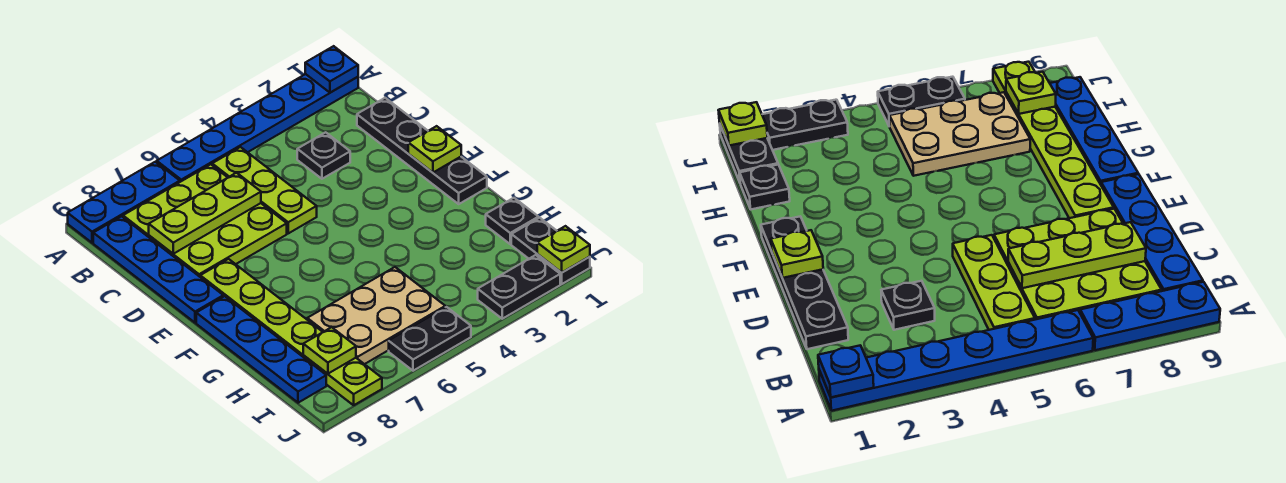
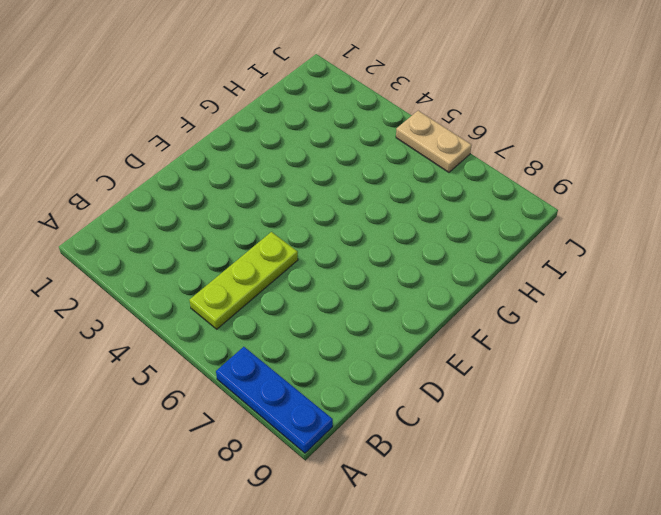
tan plate J5:J6 level 1 -> black plate J5:J6 level 1
none -> blue plate A1:A6 level 1
none -> lime plate B6:D8 level 1
none -> blue plate B9:E9 level 1

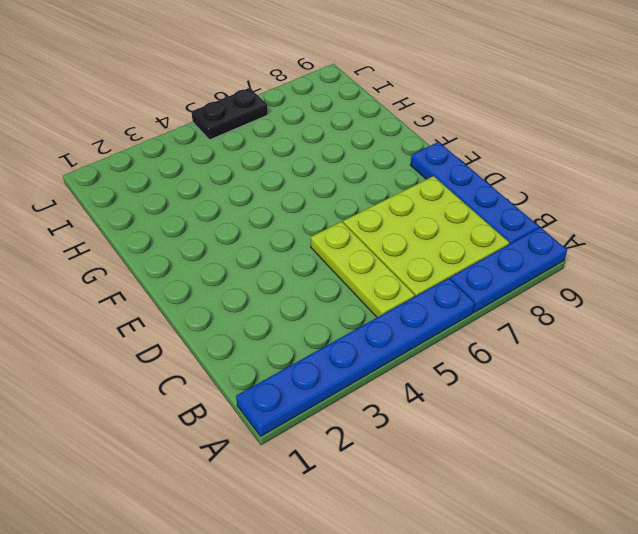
none -> black plate C1:F1 level 1
none -> black plate C3 level 1
none -> lime plate E8:J8 level 1

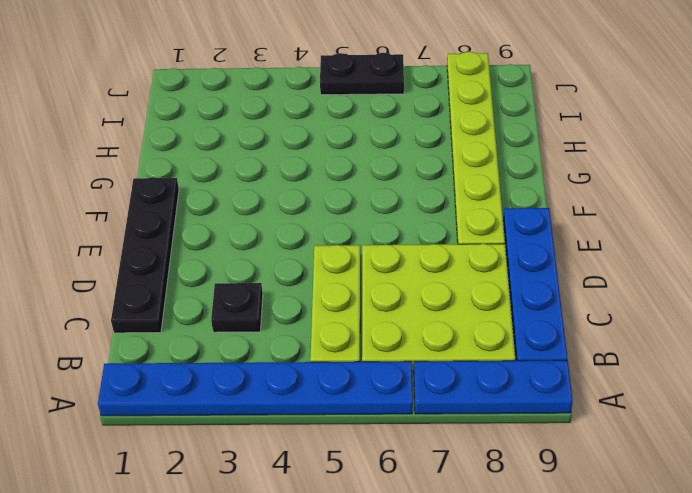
none -> blue plate F9:I9 level 1
none -> black plate H1 level 1
none -> tan plate H5:I7 level 1

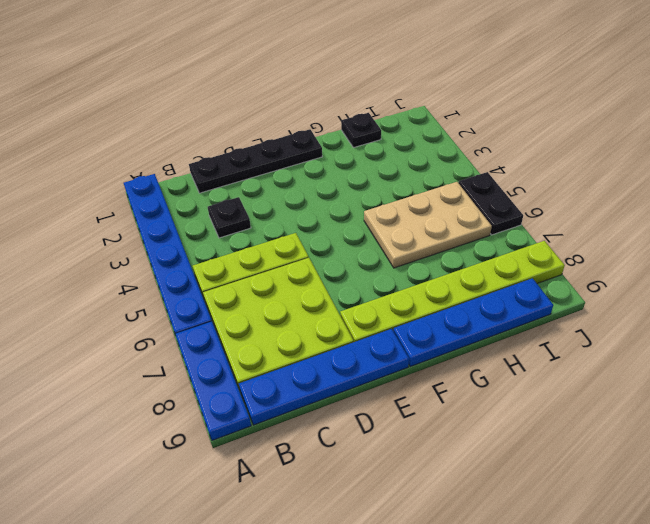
tan plate G5:I6 level 1 -> tan plate H5:I7 level 1
none -> black plate I1:J1 level 1
none -> black plate J2:J3 level 1
none -> blue plate A1 level 2

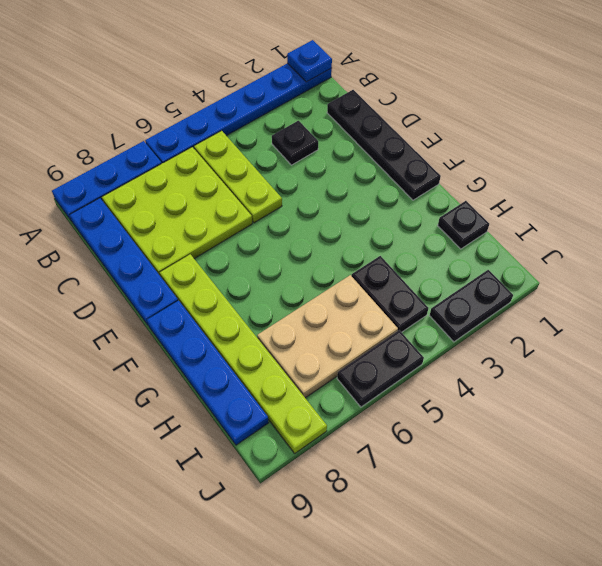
black plate H4:I4 level 1 -> black plate I1:J1 level 1
none -> lime plate C6:C8 level 2
none -> lime plate E1 level 2
none -> lime plate I8 level 2

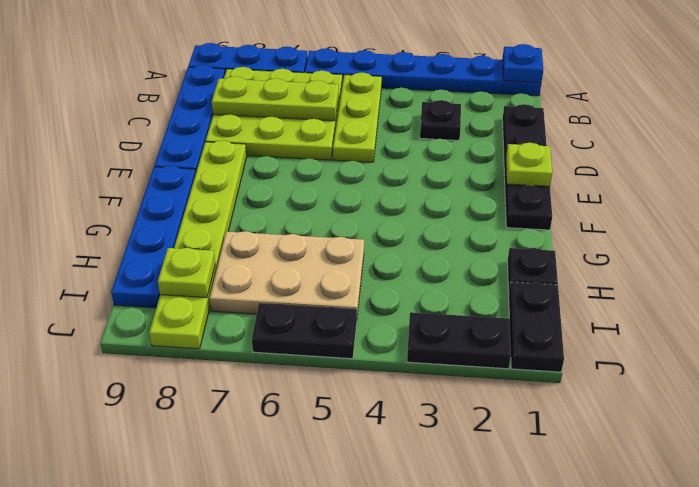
none -> lime plate J1 level 2

